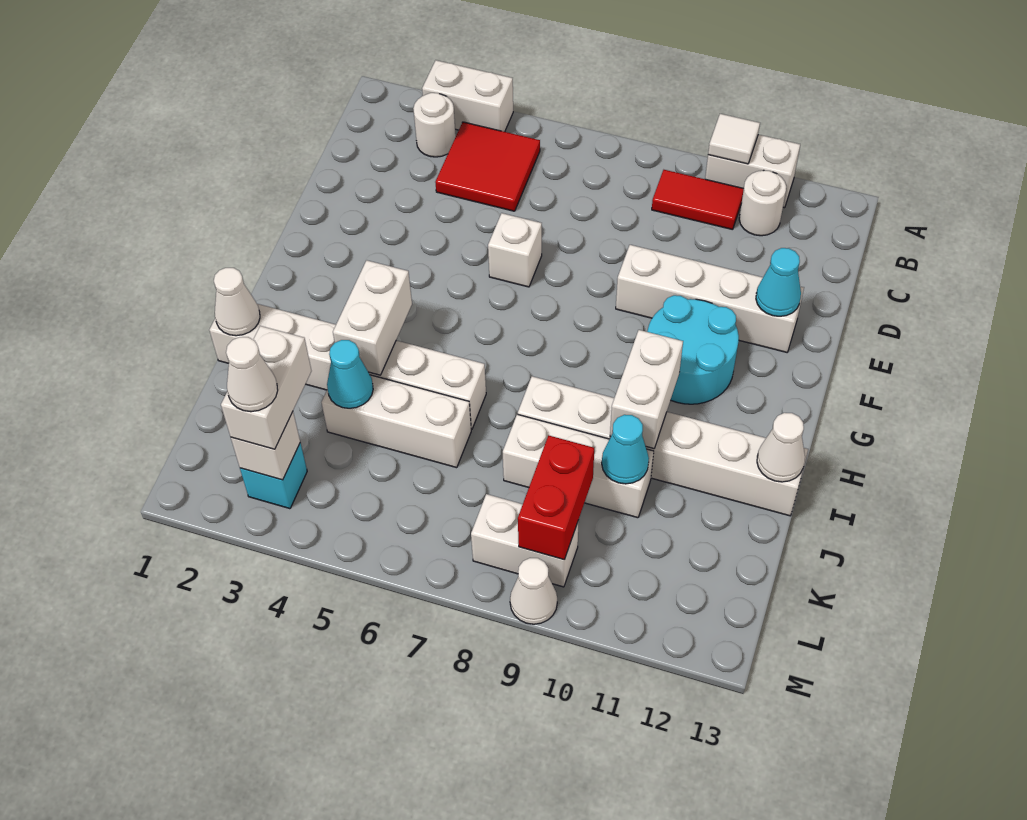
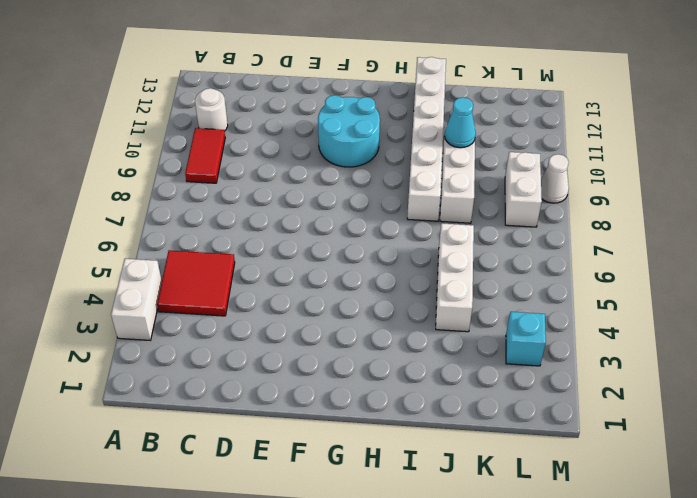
none -> white brick A10:A11 level 1
none -> white round brick B3 level 1
none -> white brick E6 level 1

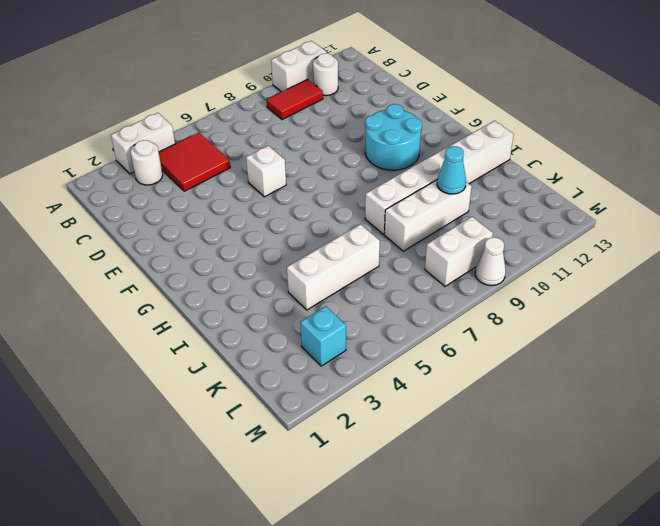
none -> white brick E9:E12 level 1
none -> white brick I1:I6 level 1
none -> white tile A10 level 2

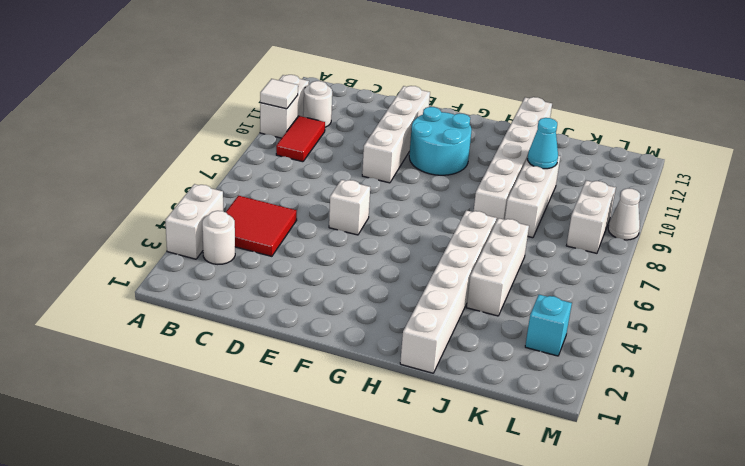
none -> cyan cone E12 level 2
none -> white brick H4:I4 level 2
none -> white brick H10:I10 level 2

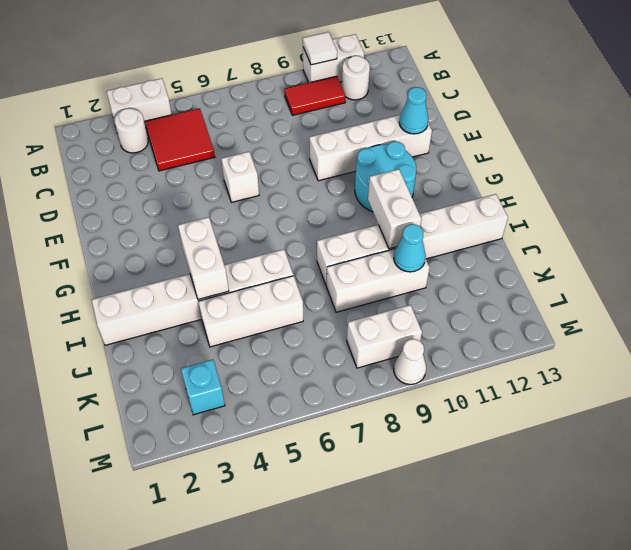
none -> white cone I1 level 2
none -> white cone I13 level 2
none -> cyan cone J4 level 2

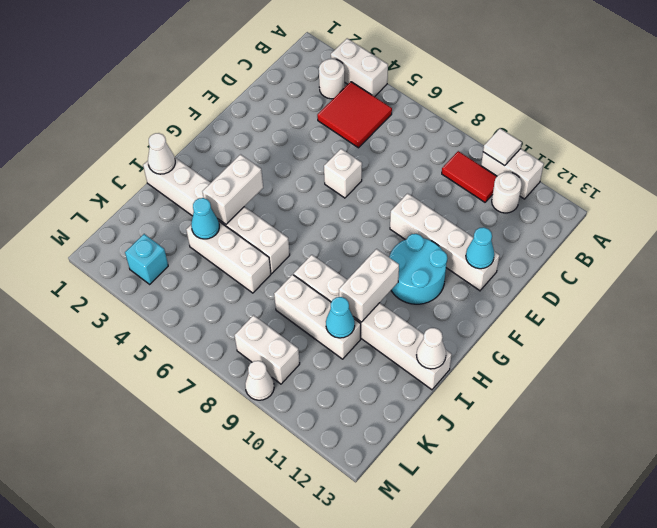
none -> red brick K9:L9 level 2
none -> white brick L3 level 2
none -> white brick K3:L3 level 3

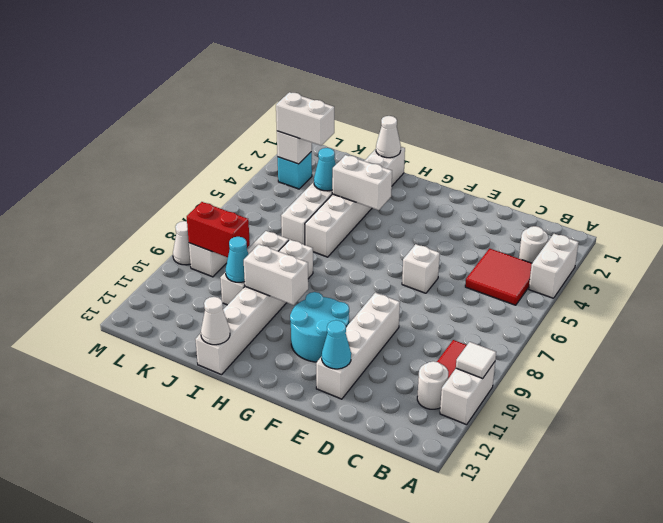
none -> white cone L3 level 4

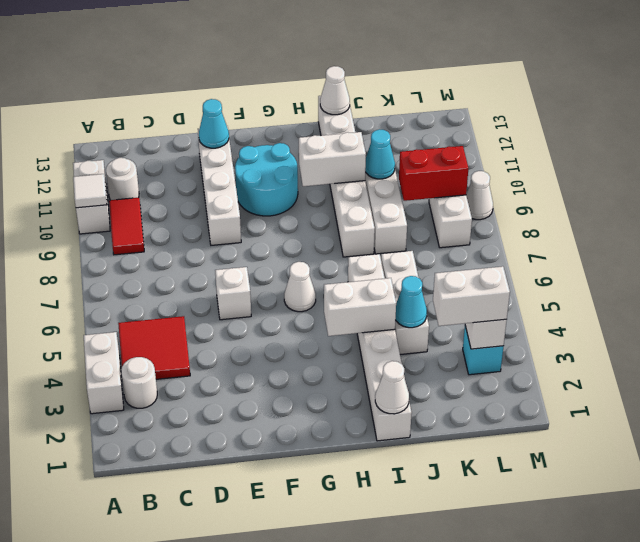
white cone G6 level 1 -> white cone L3 level 4

